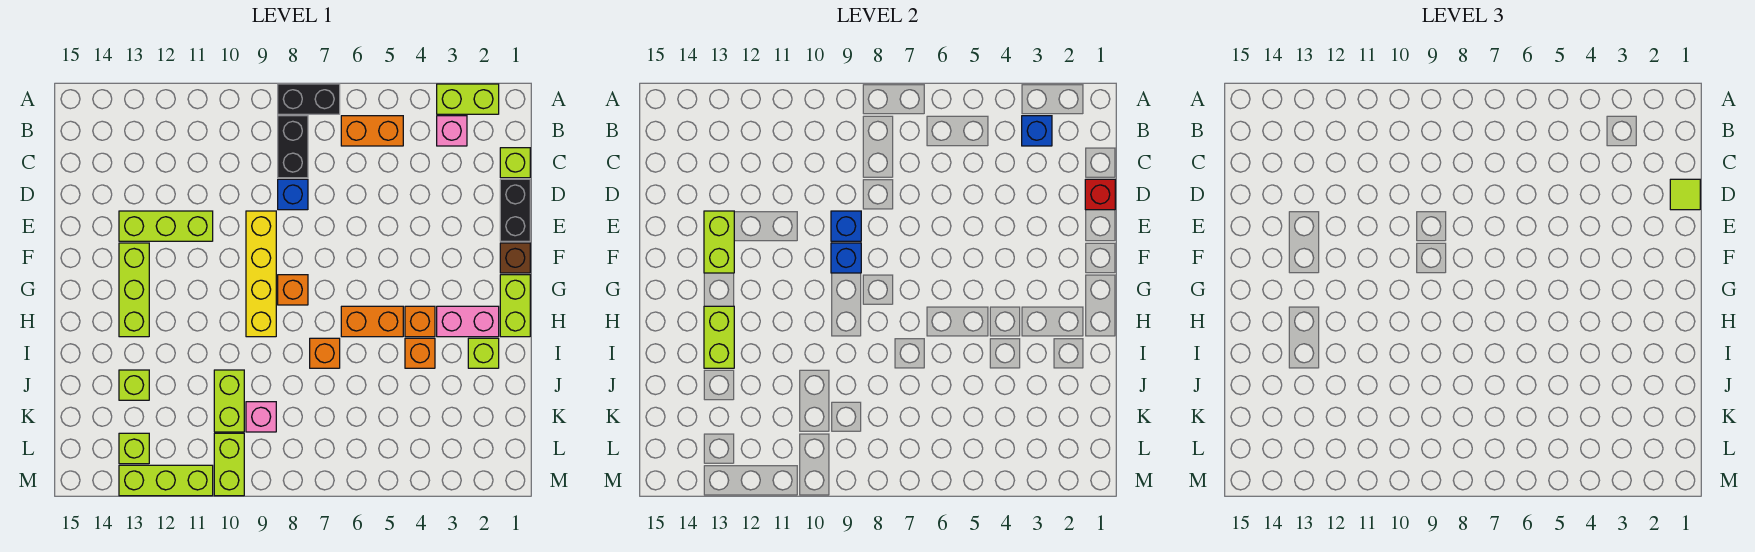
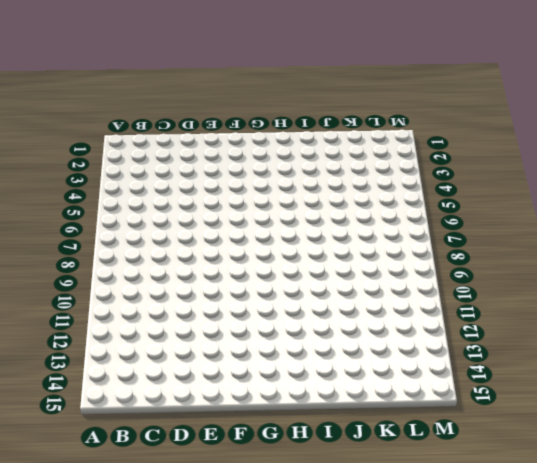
none -> lime brick A2:A3 level 1
none -> black brick A7:A8 level 1
none -> pink brick B3 level 1
none -> orange brick B5:B6 level 1

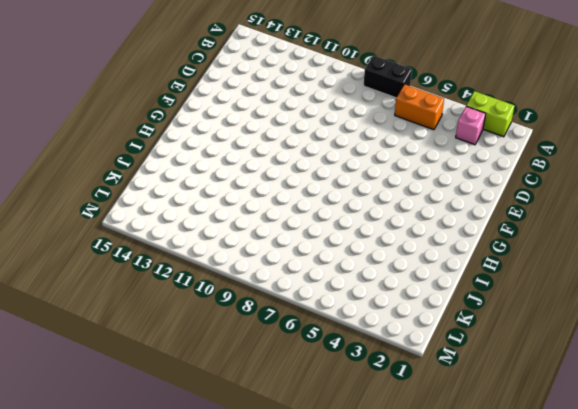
none -> black brick B8:C8 level 1
none -> lime brick C1 level 1
none -> black brick D1:E1 level 1
none -> blue brick D8 level 1

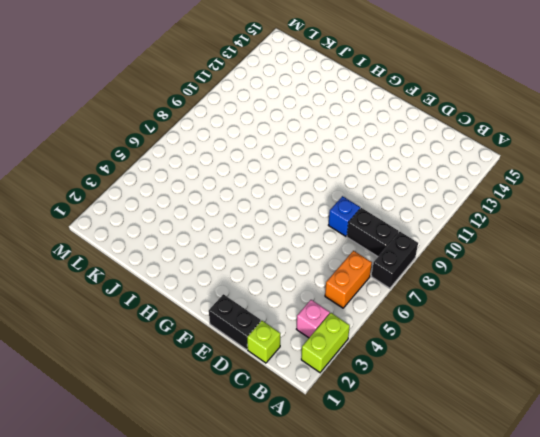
none -> yellow brick E9:H9 level 1
none -> lime brick E11:E13 level 1
none -> brown brick F1 level 1
none -> lime brick F13:H13 level 1

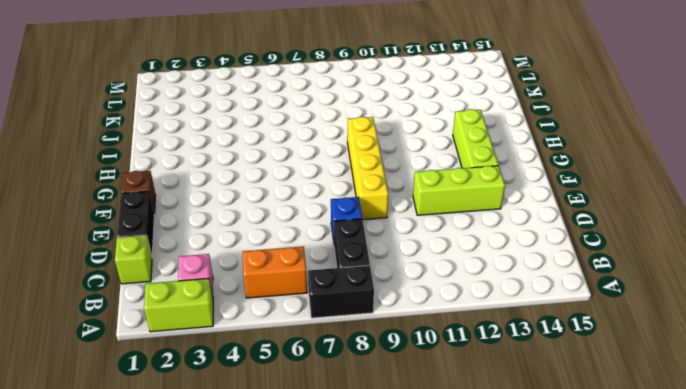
none -> lime brick G1:H1 level 1
none -> orange brick G8 level 1
none -> pink brick H2:H3 level 1
none -> orange brick H4 level 1

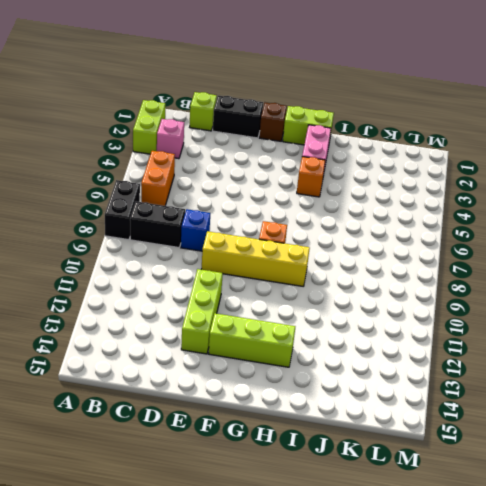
none -> orange brick H5:H6 level 1
none -> lime brick I2 level 1
none -> orange brick I4 level 1
none -> orange brick I7 level 1

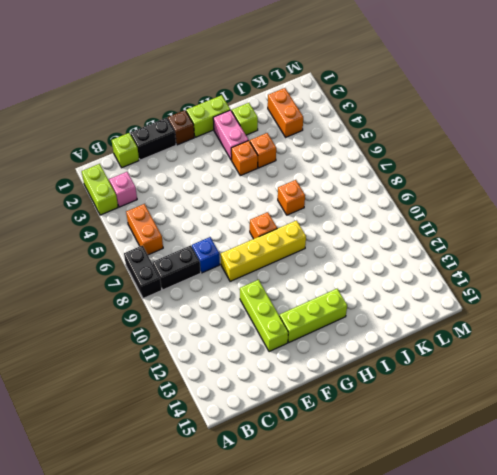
orange brick K2:K3 level 1 -> orange brick H5:H6 level 1
none -> lime brick J10:K10 level 1
none -> lime brick J13 level 1
none -> pink brick K9 level 1
none -> lime brick L10:M10 level 1

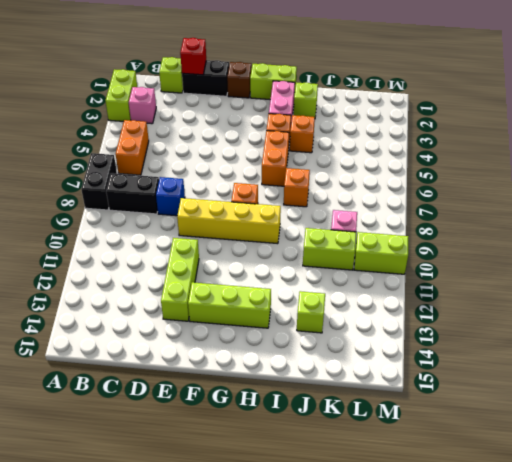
none -> lime brick L13 level 1
none -> lime brick M11:M13 level 1
none -> blue brick B3 level 2
none -> blue brick E9 level 2

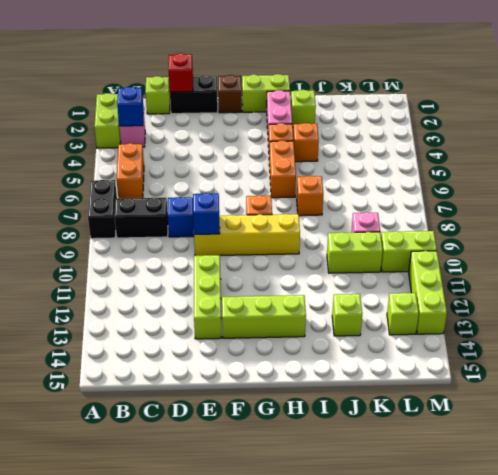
none -> lime brick E13:F13 level 2
none -> blue brick F9 level 2
none -> lime brick H13:I13 level 2
none -> lime tile D1 level 3

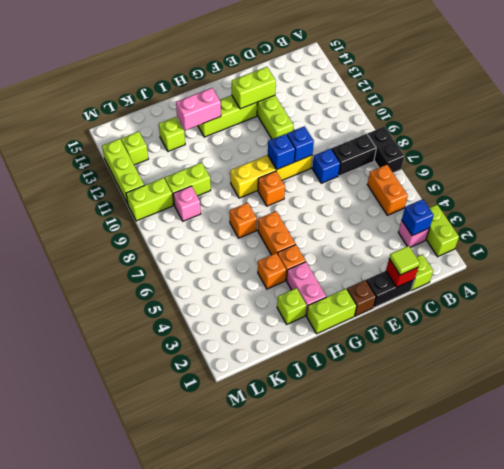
pink brick H13:I13 level 2 -> lime brick H13:I13 level 2

